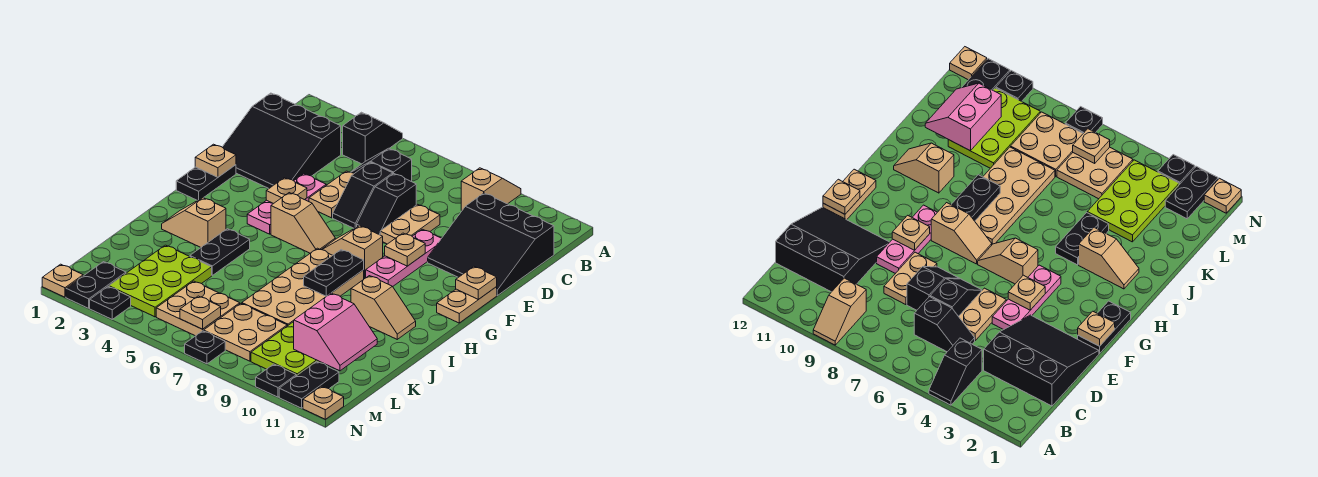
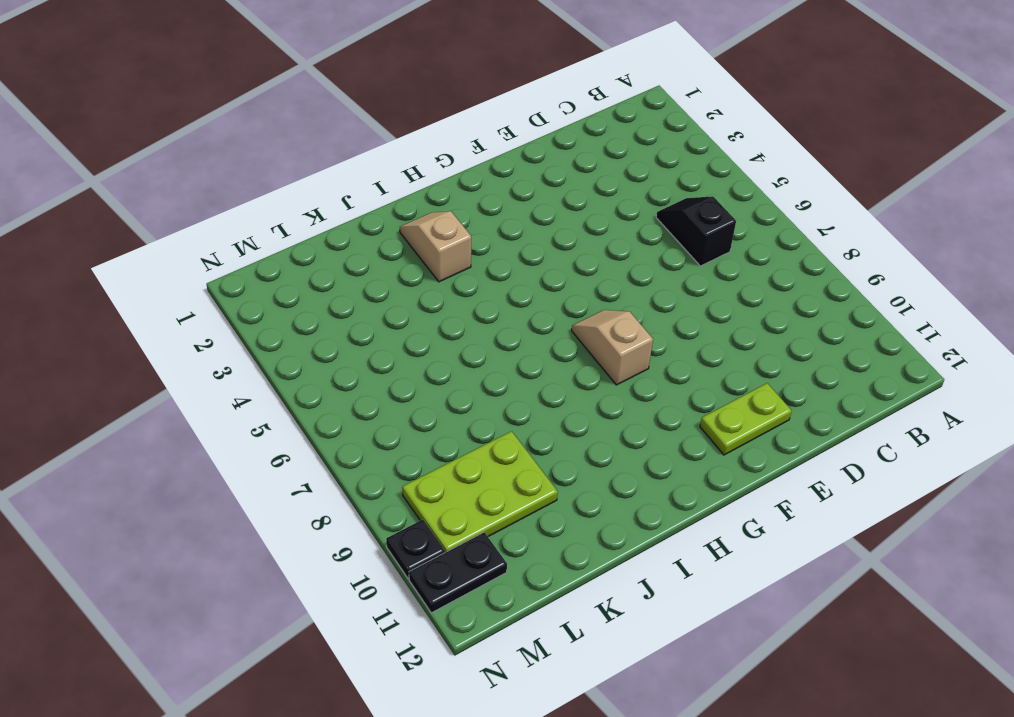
lime plate E11:F11 level 1 -> black slope C10:E12 level 1 top C
none -> black slope A4:B4 level 1 top B
none -> tan slope A9:B9 level 1 top B
none -> black slope C1:E3 level 1 top C
none -> tan plate D5:E5 level 1

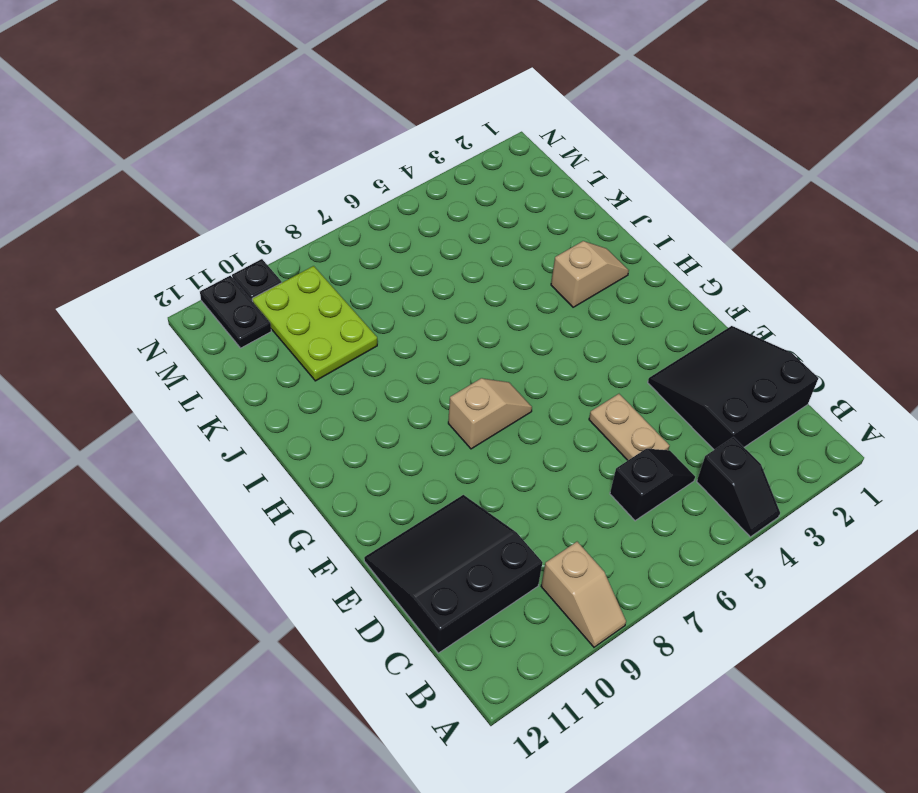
none -> black slope D6:E6 level 1 top D
none -> black slope D7:E7 level 1 top D
none -> tan plate D8:E8 level 1
none -> pink plate E4:G4 level 1

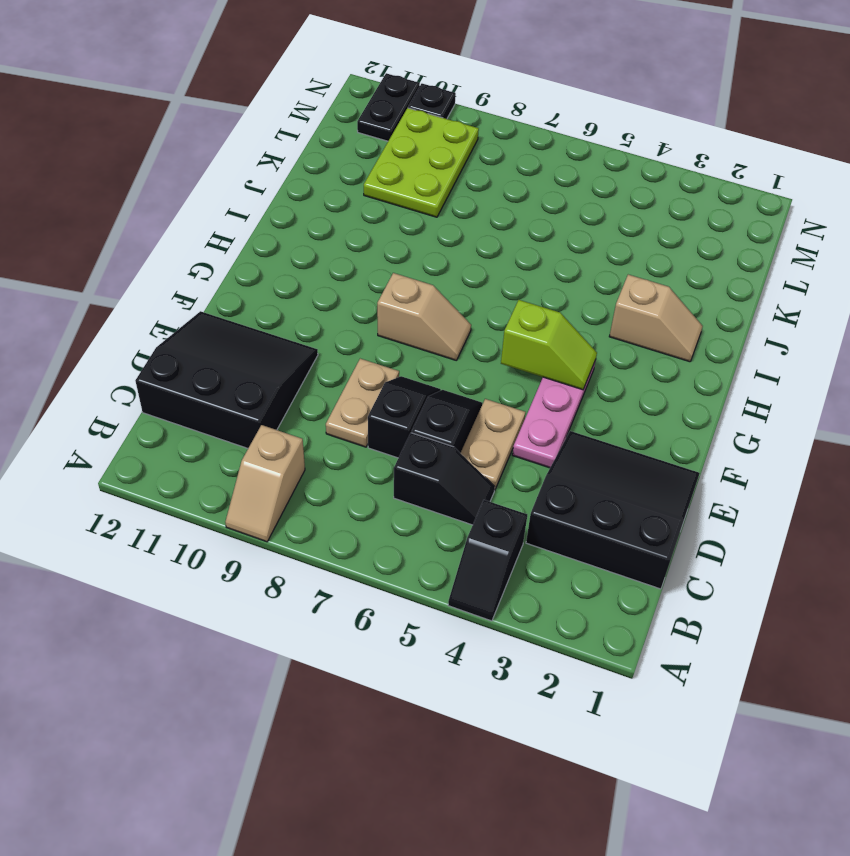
lime slope G4:G5 level 2 top 5 -> none
none -> pink plate E9:G9 level 1
none -> black plate F1:G1 level 1
none -> tan plate F12:G12 level 1
none -> tan slope G5:G6 level 1 top 5

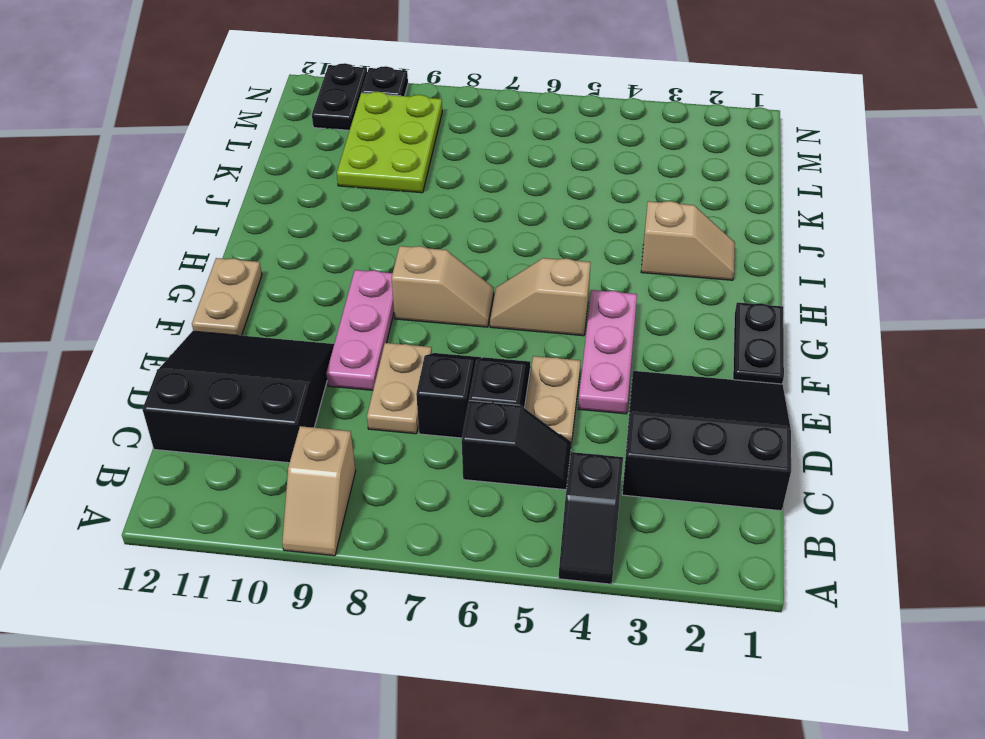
none -> tan plate H7:K8 level 1
none -> black plate I4:J4 level 1
none -> tan slope I10:I11 level 1 top 10
none -> lime plate K3:M4 level 1

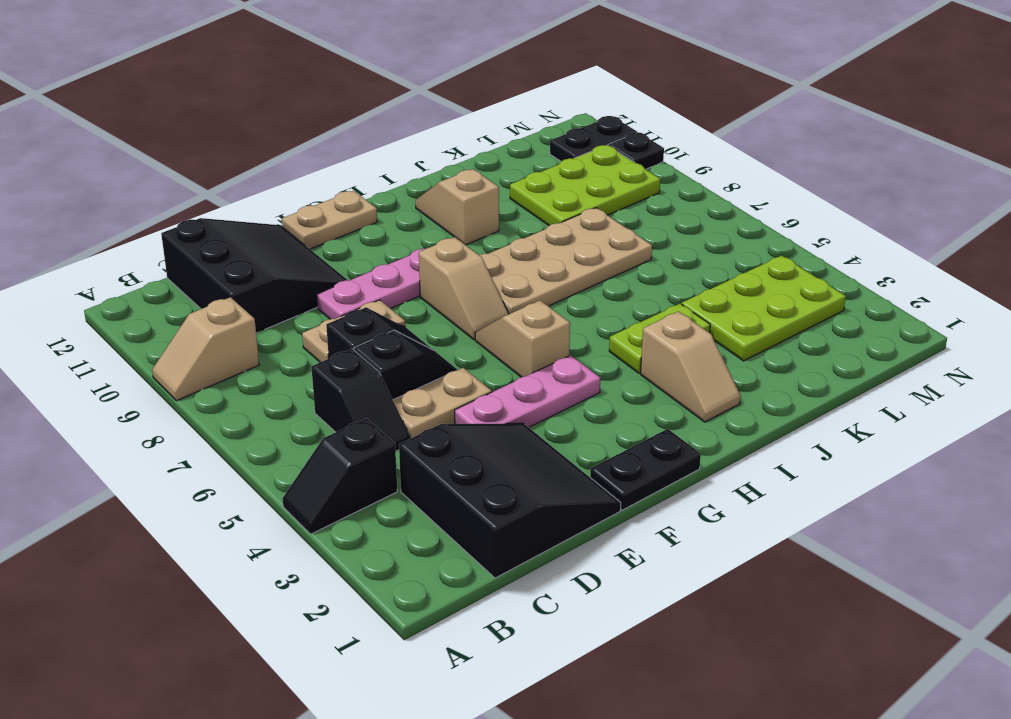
lime plate I4:J4 level 1 -> black plate I4:J4 level 1
none -> tan plate L5:M6 level 1
none -> tan plate L7:M8 level 1
none -> black plate M2:N2 level 1
none -> tan plate N1 level 1

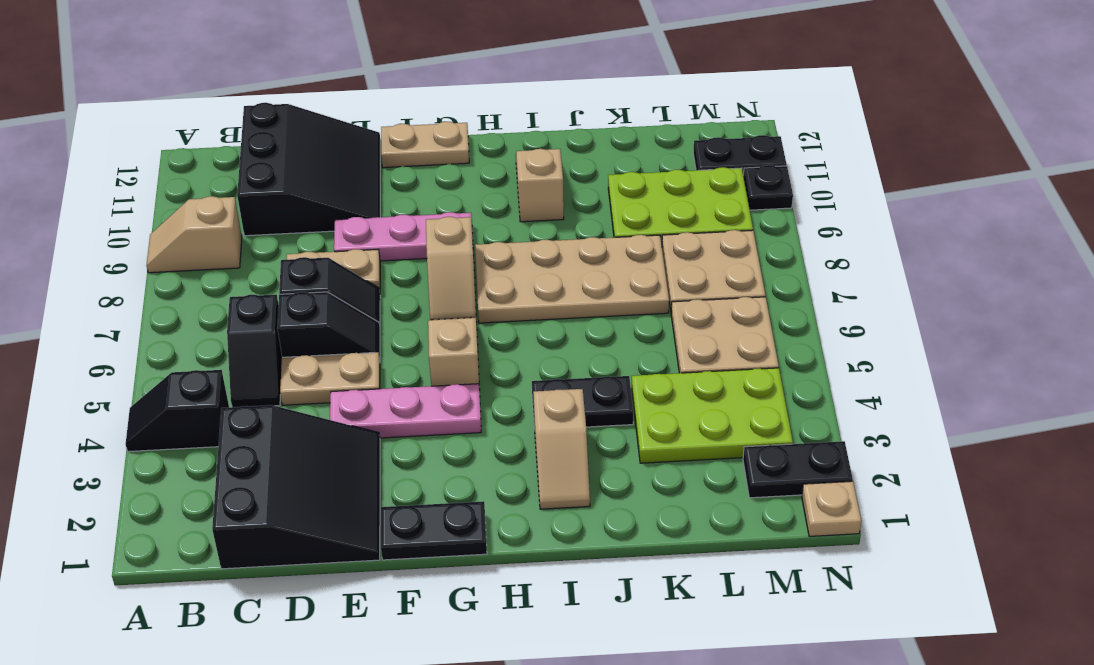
none -> black plate N3 level 1
none -> black plate N7 level 1
none -> tan plate N12 level 1
none -> tan plate F1 level 2

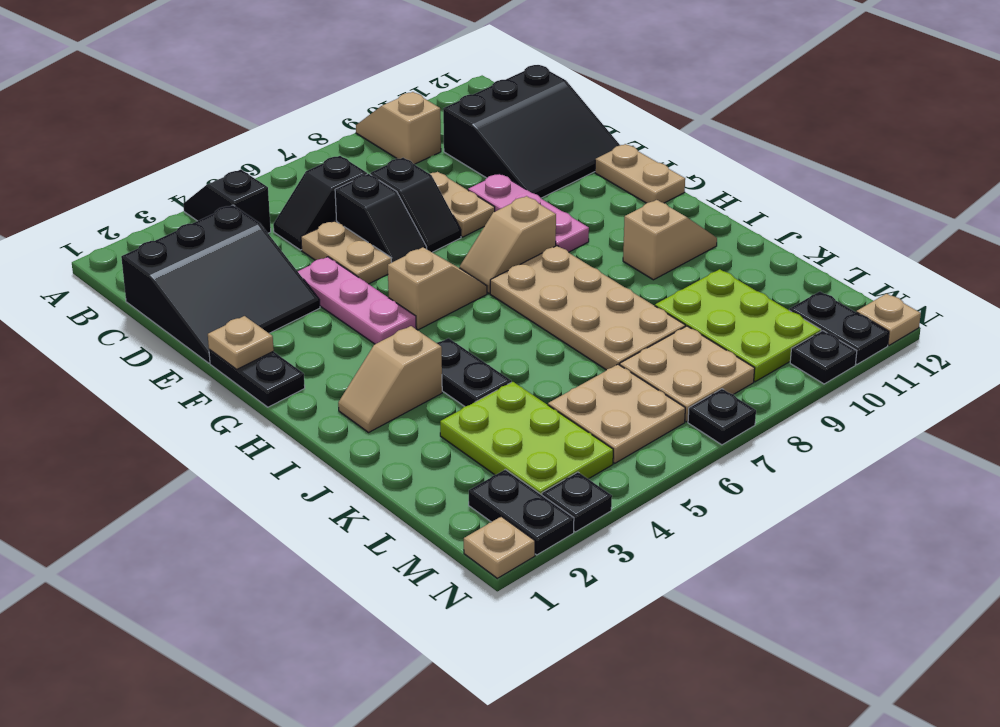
none -> tan plate F4 level 2
none -> tan plate F9 level 2
none -> tan plate F12 level 2
none -> black plate H8:I8 level 2

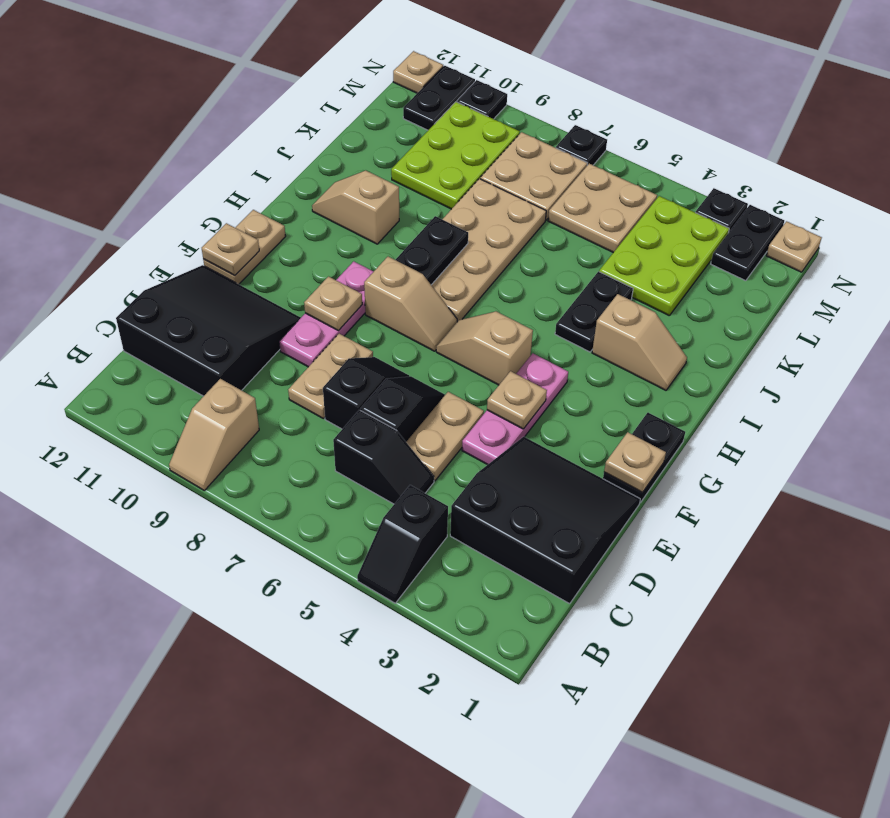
none -> pink slope K10:L11 level 2 top 10
none -> tan plate M6 level 2

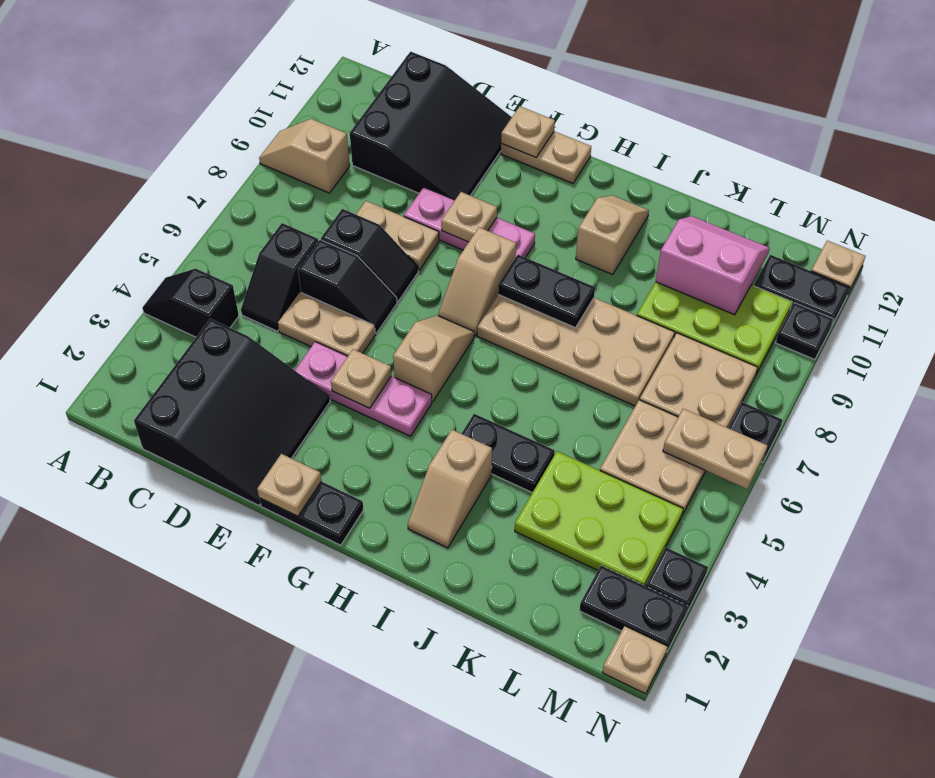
tan plate M6:N6 level 2 -> tan plate M6 level 2

